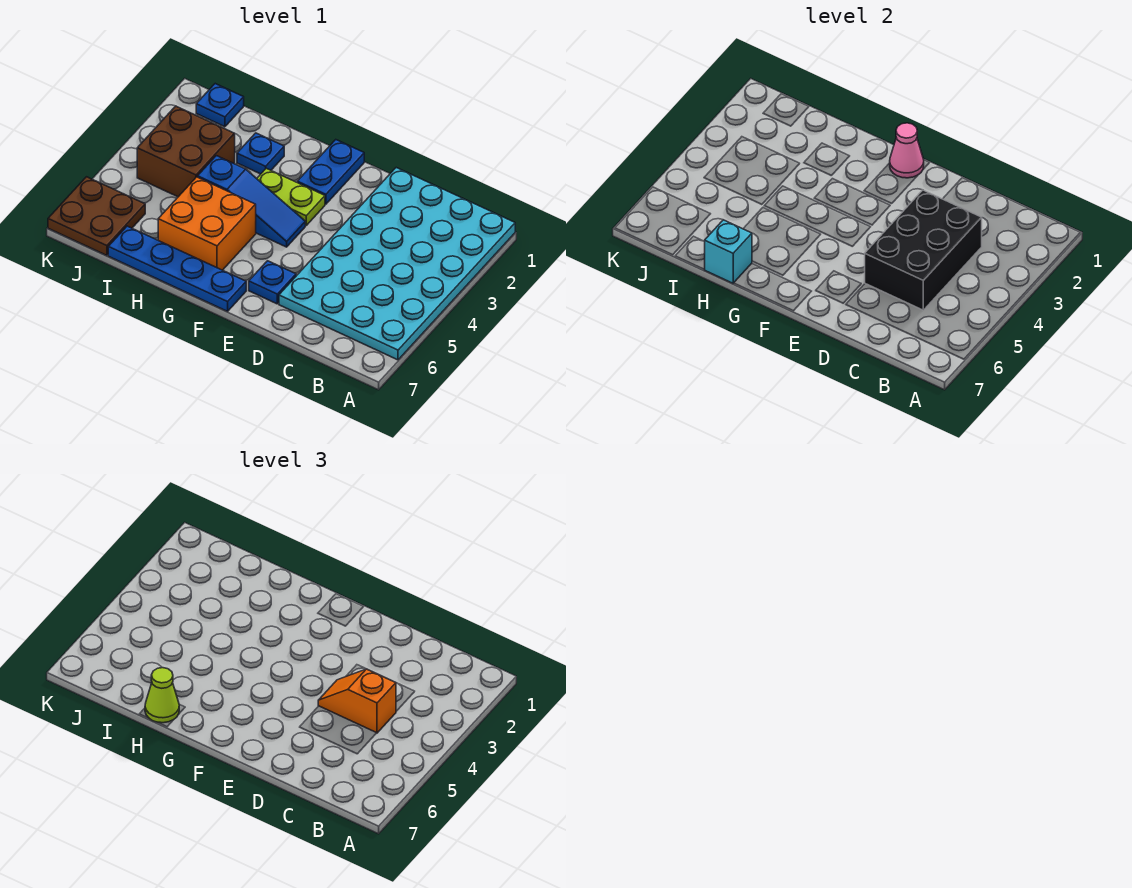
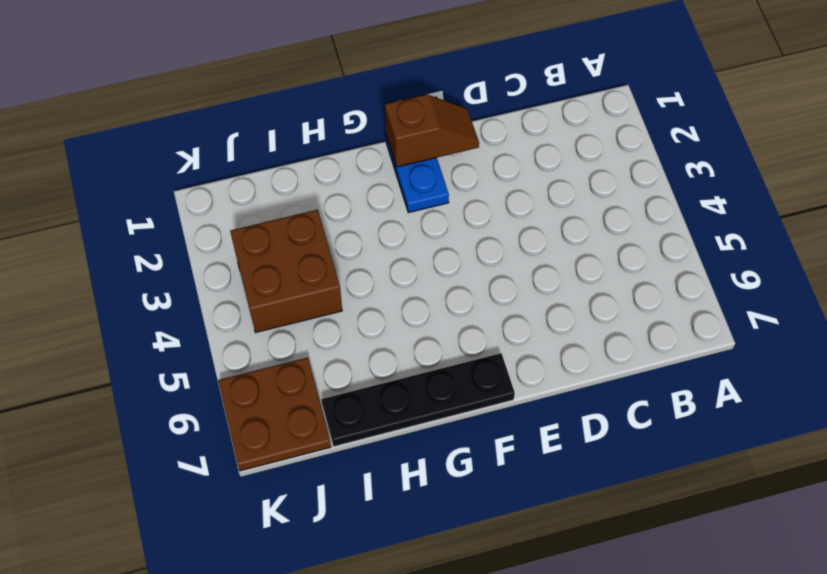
brown slope E1:F1 level 2 top F -> pink cone F1 level 2
black plate F7:I7 level 1 -> blue plate F7:I7 level 1
none -> cyan plate A1:D6 level 1
none -> blue plate E6 level 1
none -> lime plate F3:G3 level 1

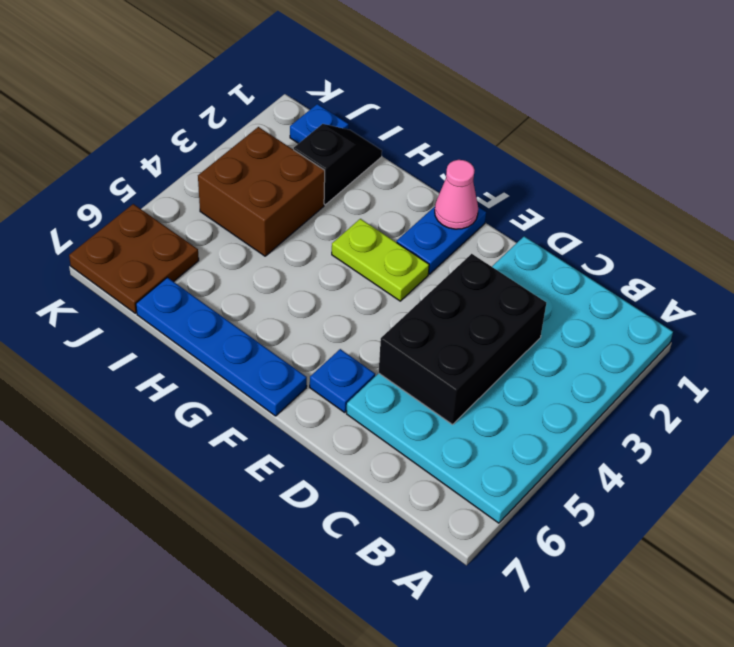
black slope I1:I2 level 1 top 2 -> none
none -> blue slope F4:H4 level 1 top H
none -> orange brick G5:H6 level 1
none -> blue plate H2 level 1

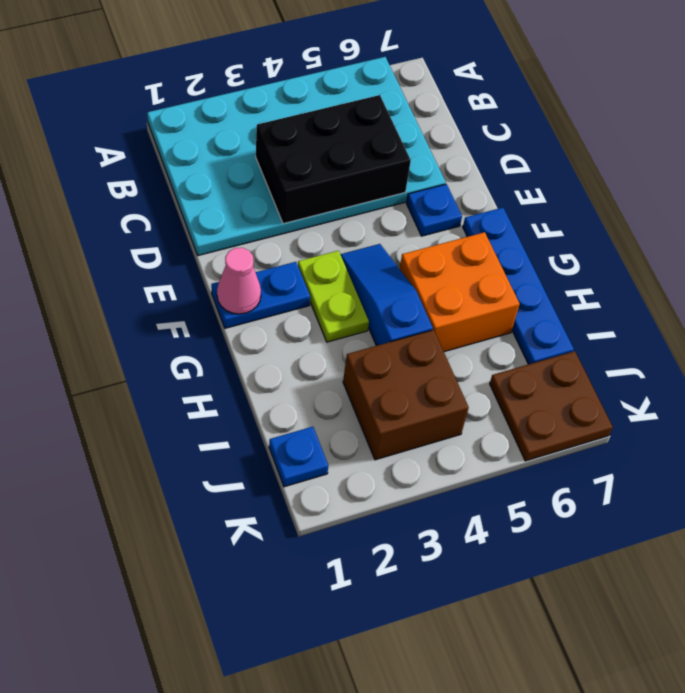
none -> blue plate H2 level 1
none -> cyan brick H7 level 2
none -> orange slope C4:D4 level 3 top C

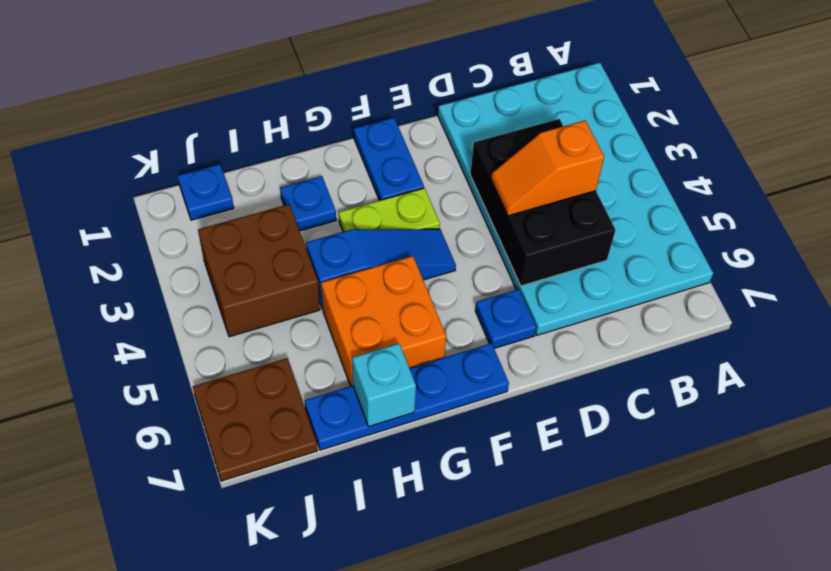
none -> pink cone F1 level 2
none -> lime cone H7 level 3

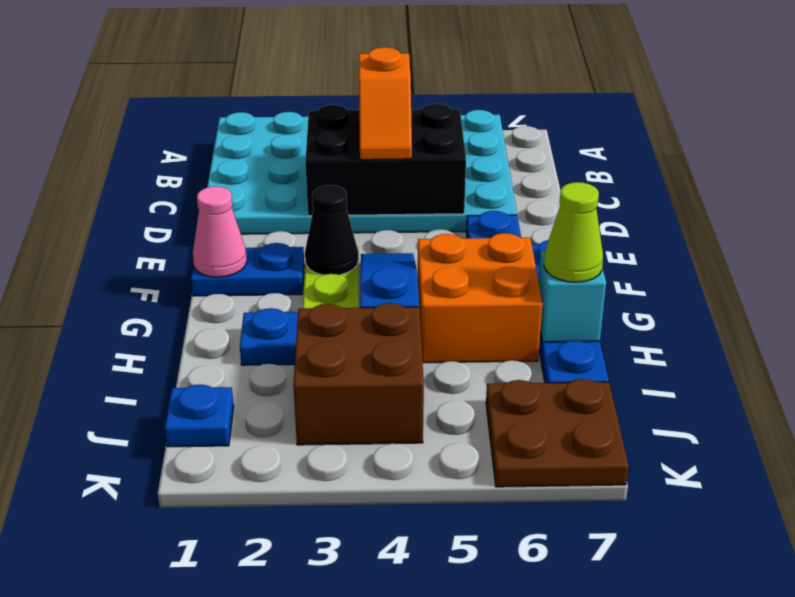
black cone F3 level 2 -> none

